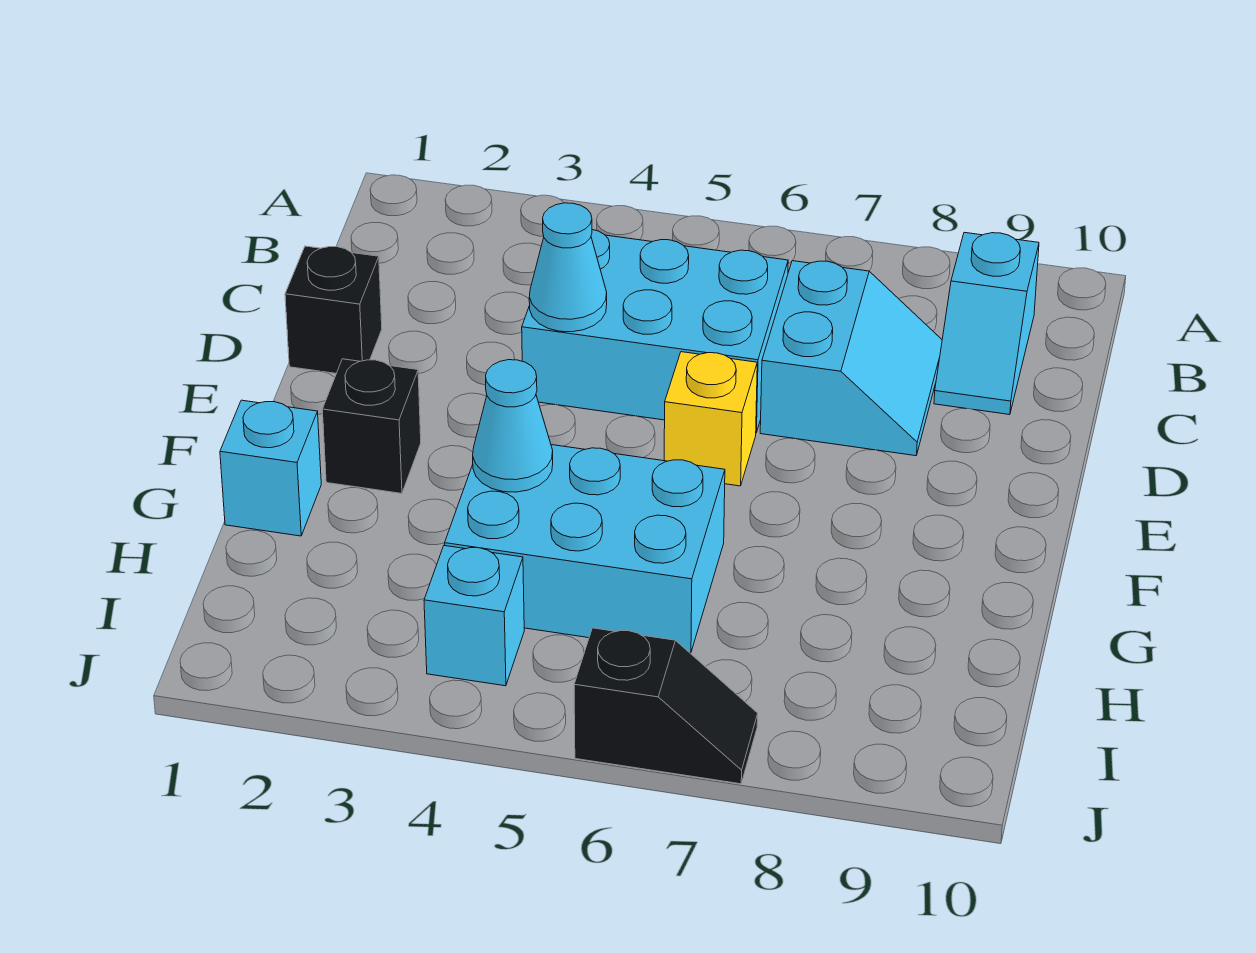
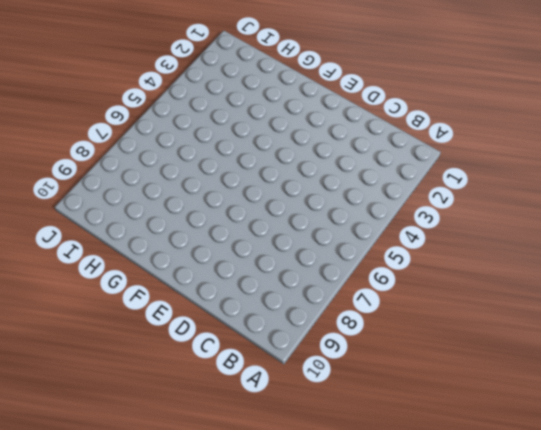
none -> cyan slope B9:C9 level 1 top B
none -> cyan brick C4:D6 level 1
none -> cyan slope C7:D8 level 1 top 7

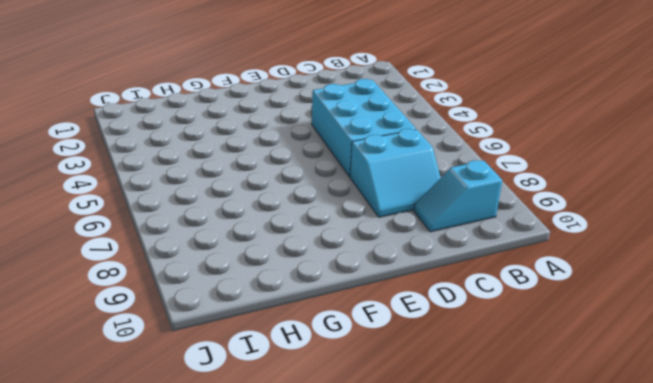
none -> black brick D1 level 1
none -> yellow brick E6 level 1
none -> black brick F2 level 1

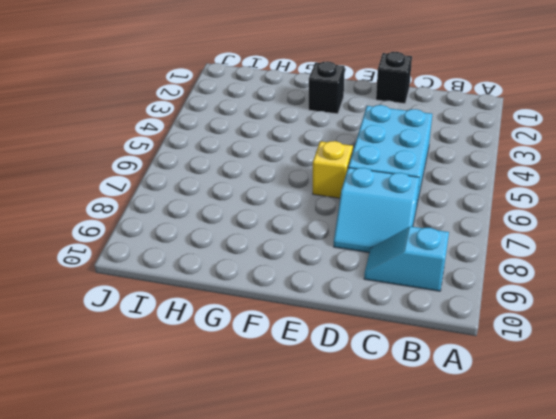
none -> cyan brick G1 level 1
none -> cyan brick G4:H6 level 1
none -> cyan brick I4 level 1

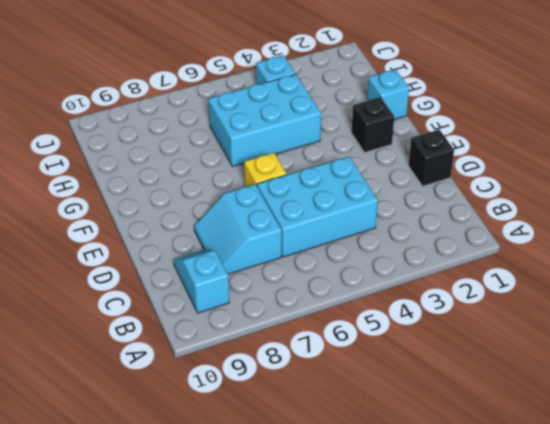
none -> black slope J6:J7 level 1 top 6
none -> cyan cone D4 level 2
none -> cyan cone G4 level 2

